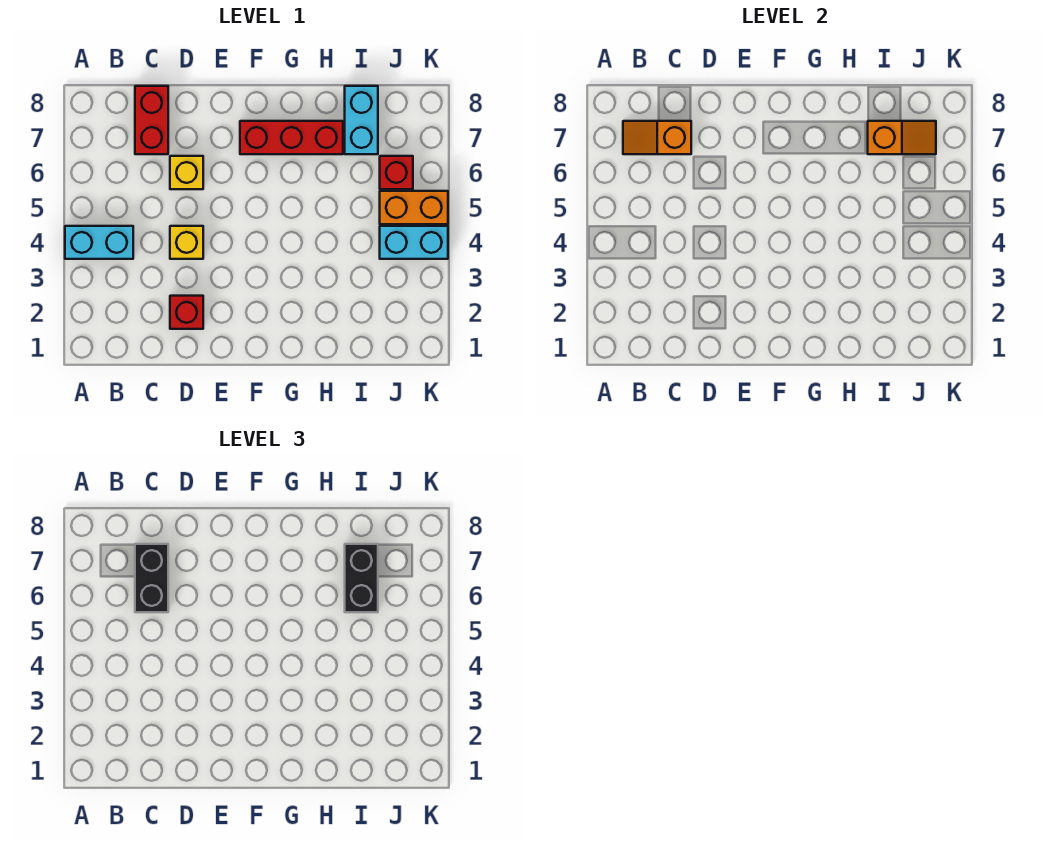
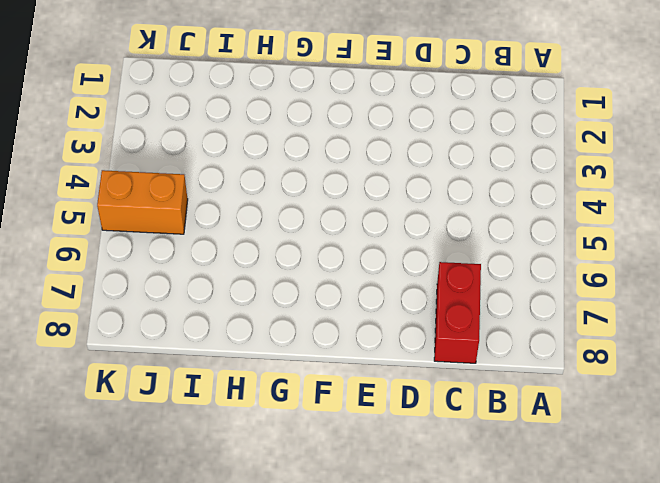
none -> cyan brick A4:B4 level 1
none -> red brick D2 level 1
none -> yellow brick D4 level 1

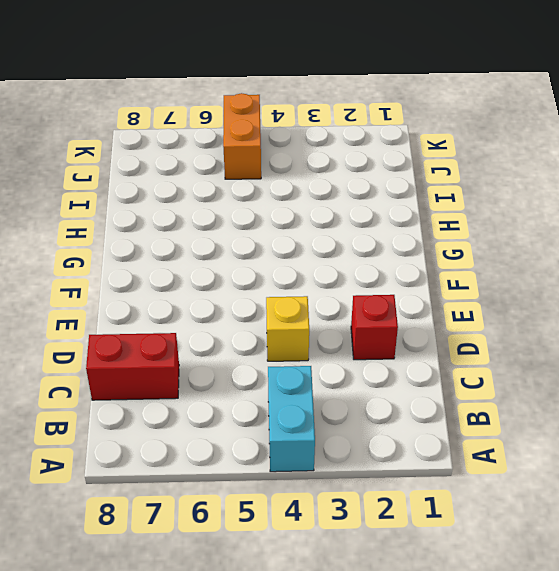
none -> yellow brick D6 level 1
none -> red brick F7:H7 level 1
none -> cyan brick I7:I8 level 1

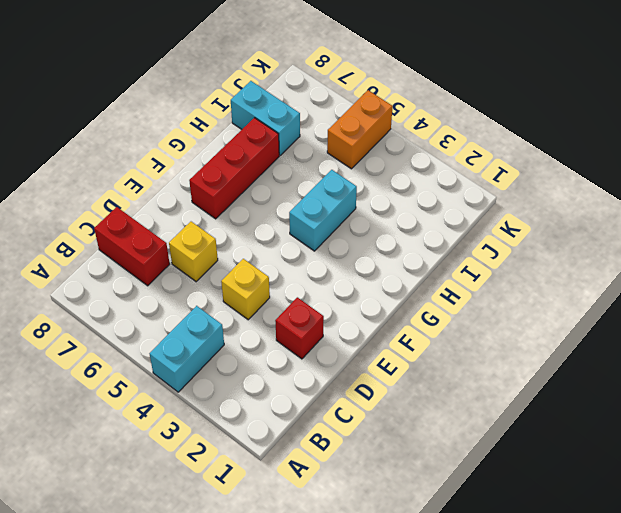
cyan brick G4:H4 level 1 -> cyan brick J4:K4 level 1
none -> red brick J6 level 1
none -> orange slope B7:C7 level 2 top C
none -> orange slope I7:J7 level 2 top I

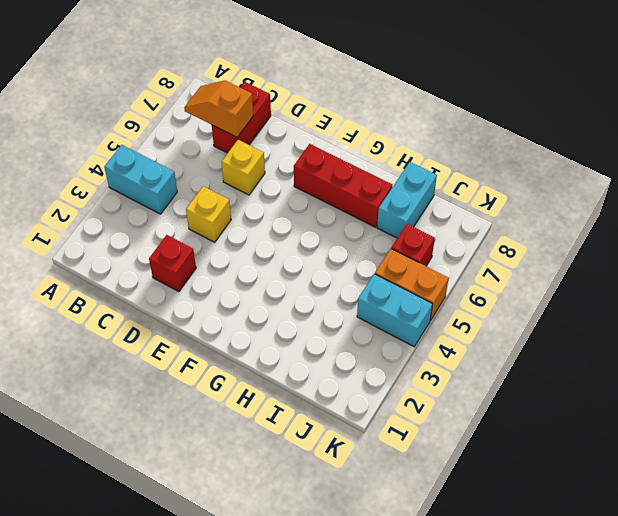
none -> orange slope I7:J7 level 2 top I
none -> black brick C6:C7 level 3
none -> black brick I6:I7 level 3

